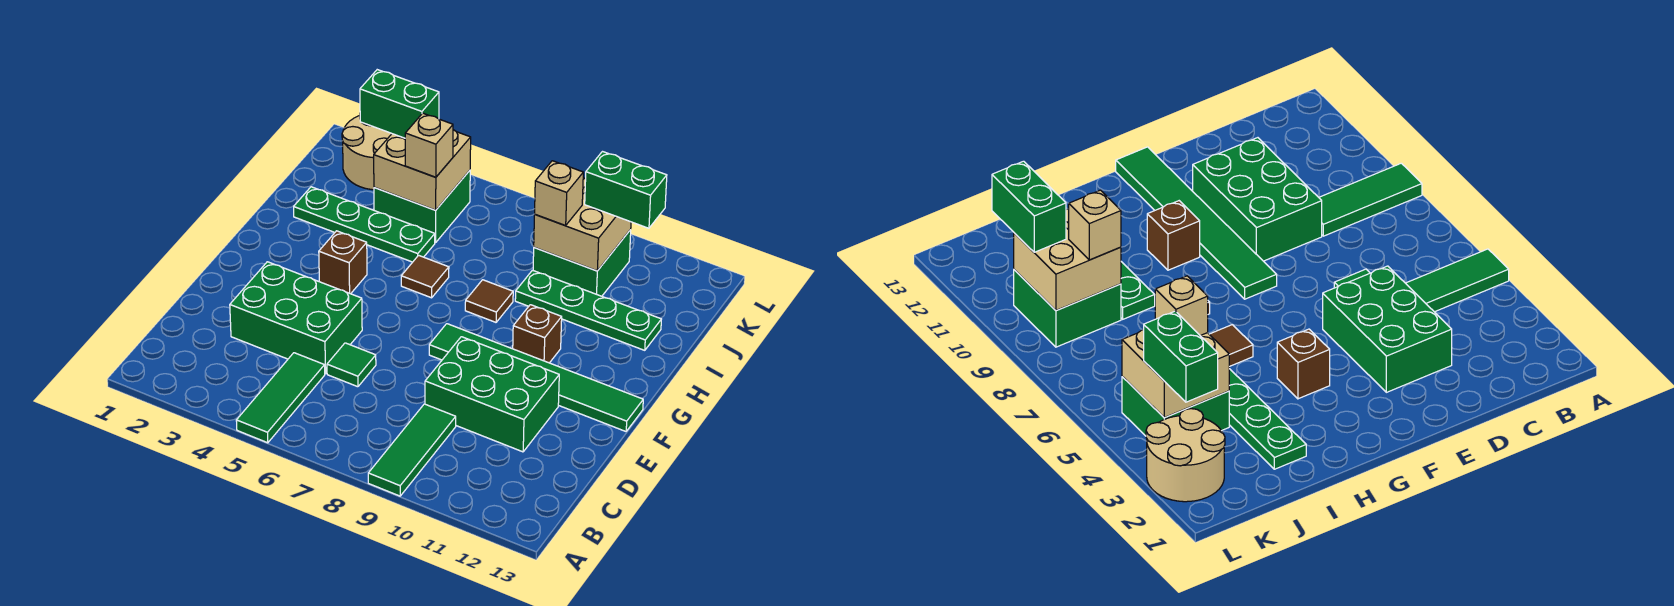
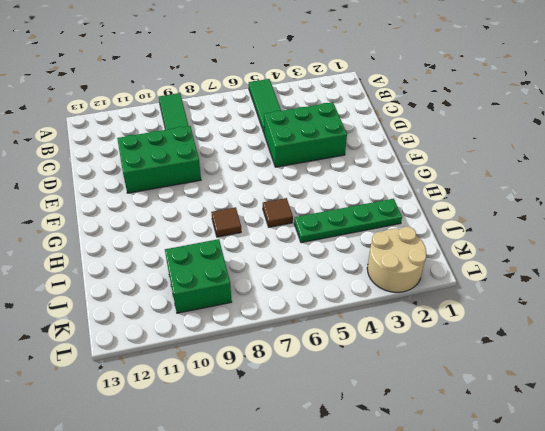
none -> green tile D6 level 1
none -> green tile F8:F13 level 1
none -> brown brick G4 level 1

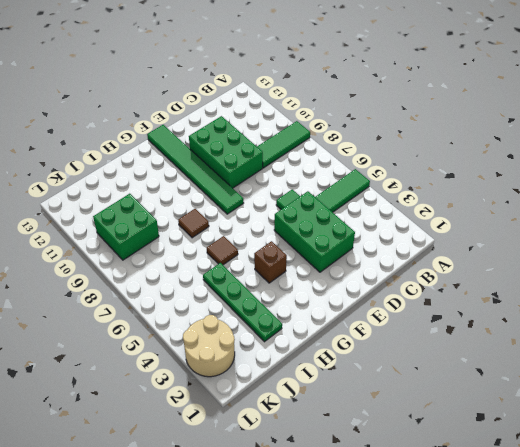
none -> brown brick G10 level 1
none -> green plate I9:I12 level 1
none -> green brick J4:K5 level 1

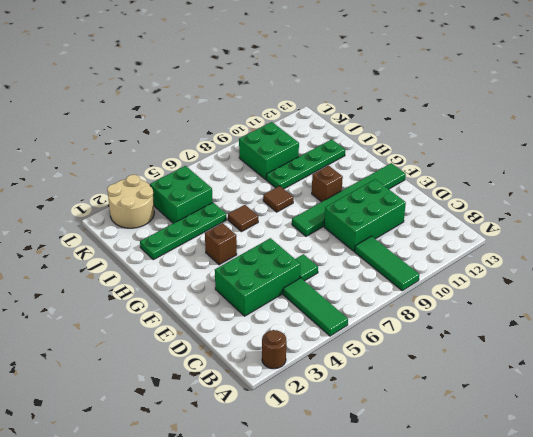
brown round brick A2 level 1 -> none
none -> tan brick J4:K5 level 2
none -> tan brick J9:K10 level 2
none -> tan brick J5 level 3

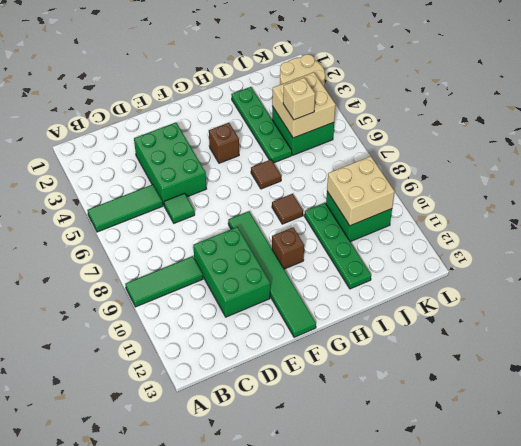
none -> tan brick J9 level 3
none -> green brick K3:K4 level 3
none -> green brick K10:K11 level 3

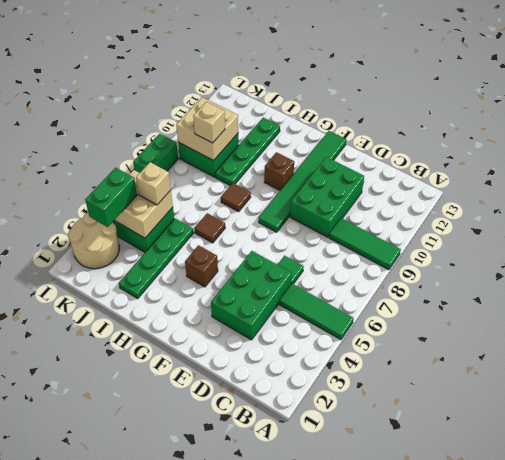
green brick L7:L8 level 1 -> green brick K10:K11 level 3

